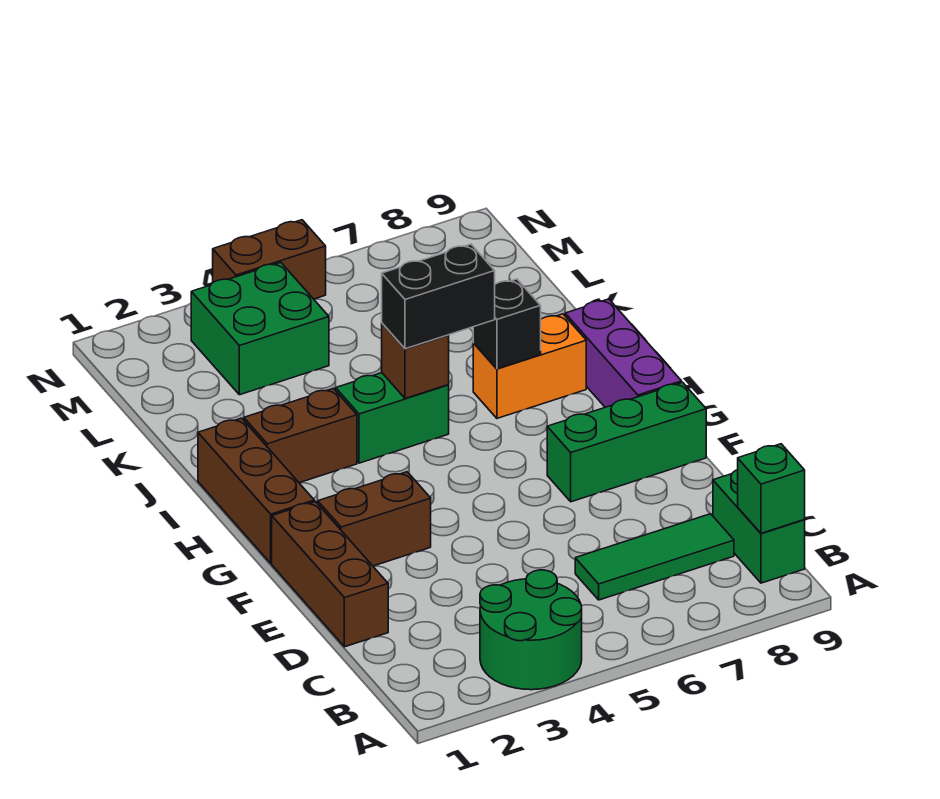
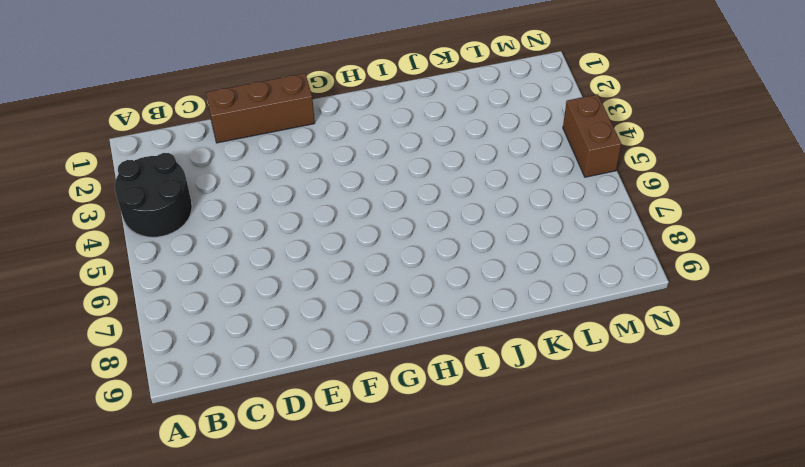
black round brick A3:B4 level 1 -> green round brick A3:B4 level 1
none -> green brick B9:C9 level 1
none -> green tile C6:C8 level 1
none -> brown brick F2:F3 level 1

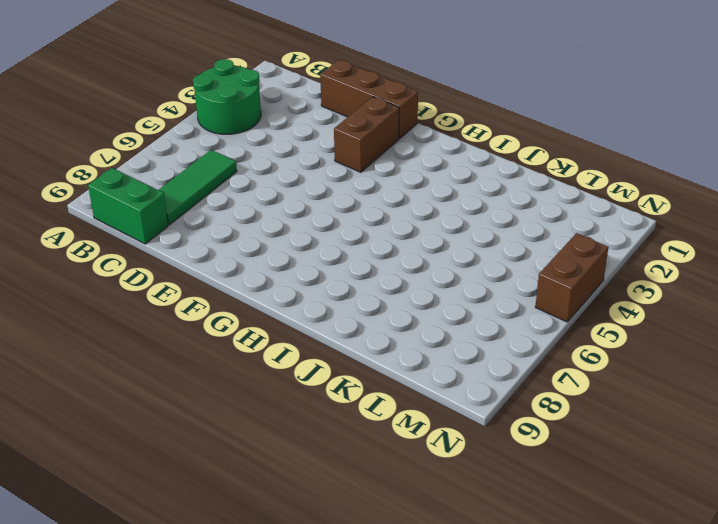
none -> green brick F7:F9 level 1
none -> brown brick G1:I1 level 1
none -> purple brick G9:I9 level 1

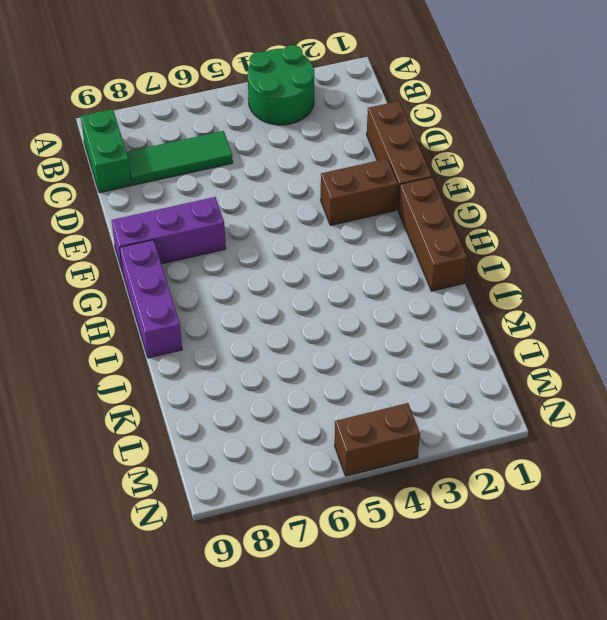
purple brick F7:F9 level 1 -> green brick F7:F9 level 1
none -> brown brick I2:I3 level 1
none -> green brick I4:I5 level 1
none -> orange brick I7:I8 level 1

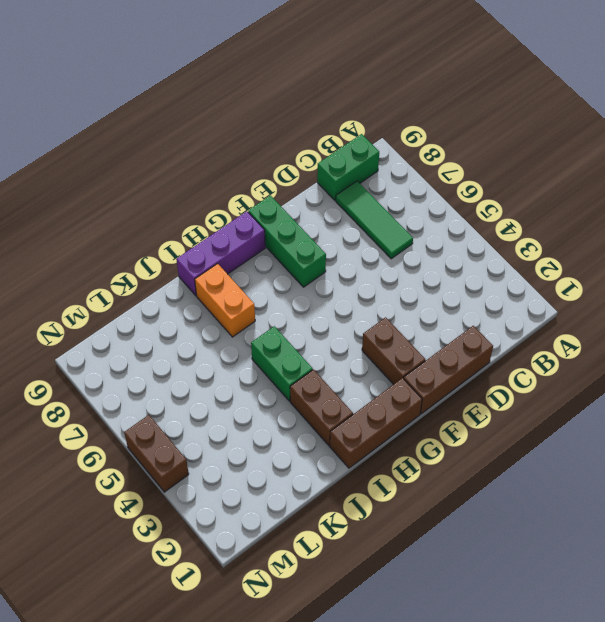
none -> green round brick A3:B4 level 1
none -> green brick L3:M4 level 1
none -> green brick B9 level 2

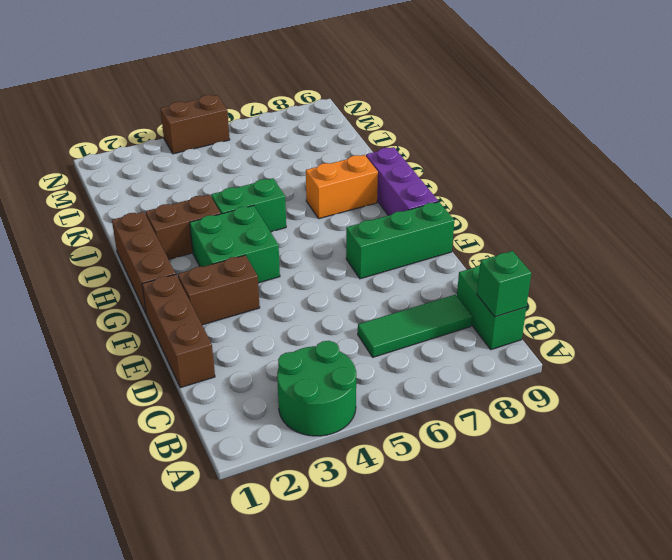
green brick G3:H4 level 1 -> green brick L3:M4 level 1
none -> brown brick I5 level 2
none -> black brick I7 level 2
none -> black brick I5:I6 level 3

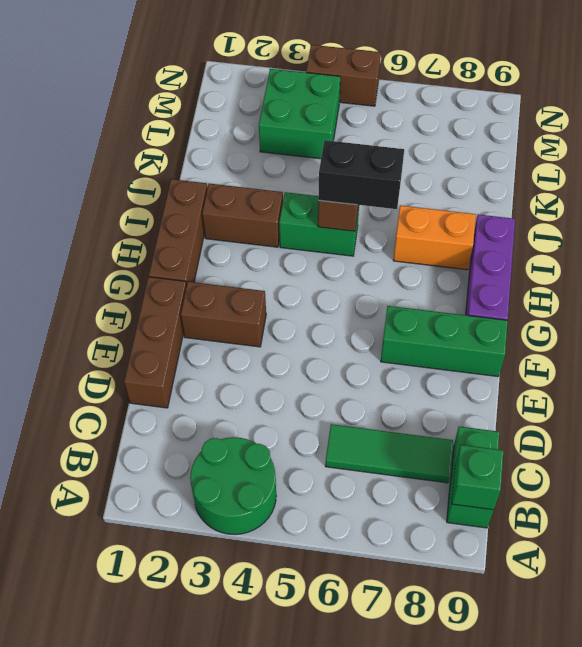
none -> black brick I7 level 2

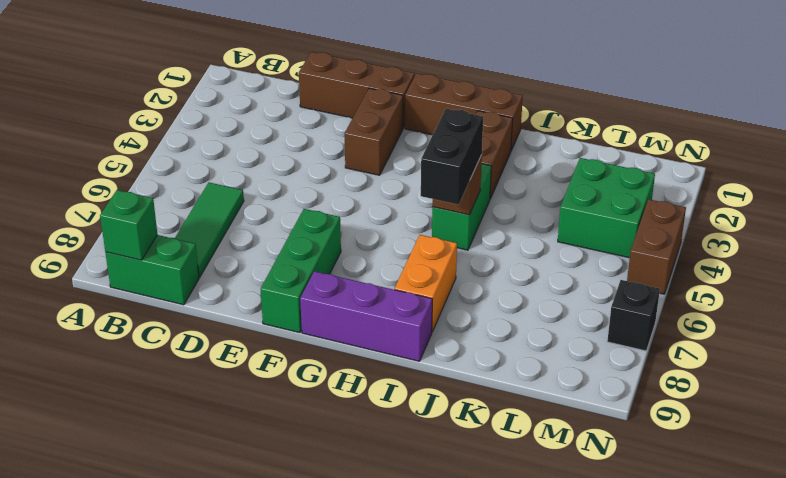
black brick N7 level 1 -> black brick I7 level 2
none -> green round brick A3:B4 level 1

